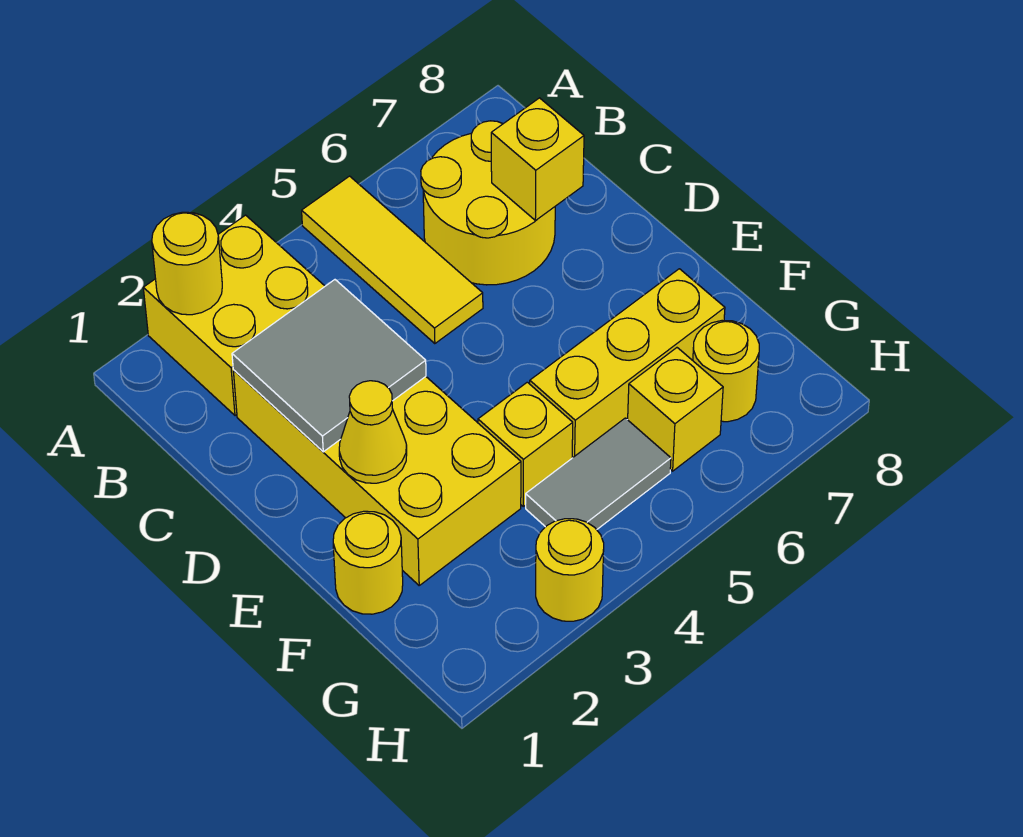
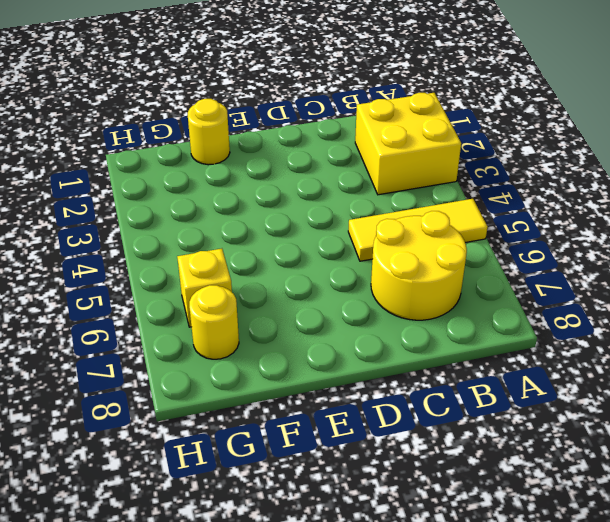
none -> yellow brick C2:F3 level 1
none -> yellow brick F4 level 1
none -> yellow brick F5:F7 level 1

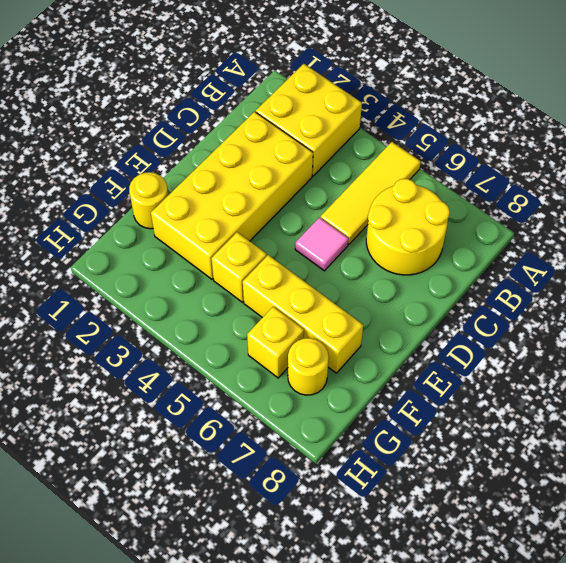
pink tile D5 level 1 -> none
none -> grey tile G4:G5 level 1
none -> yellow round brick H3 level 1
none -> yellow round brick A2 level 2

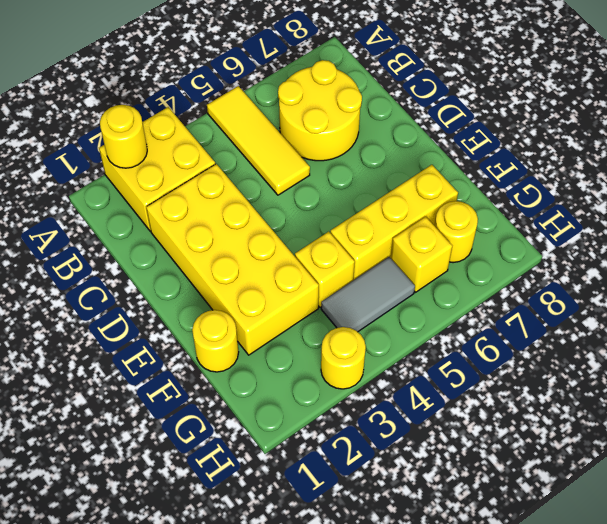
none -> grey tile C2:D3 level 2
none -> yellow brick C7 level 2
none -> yellow cone E2 level 2

